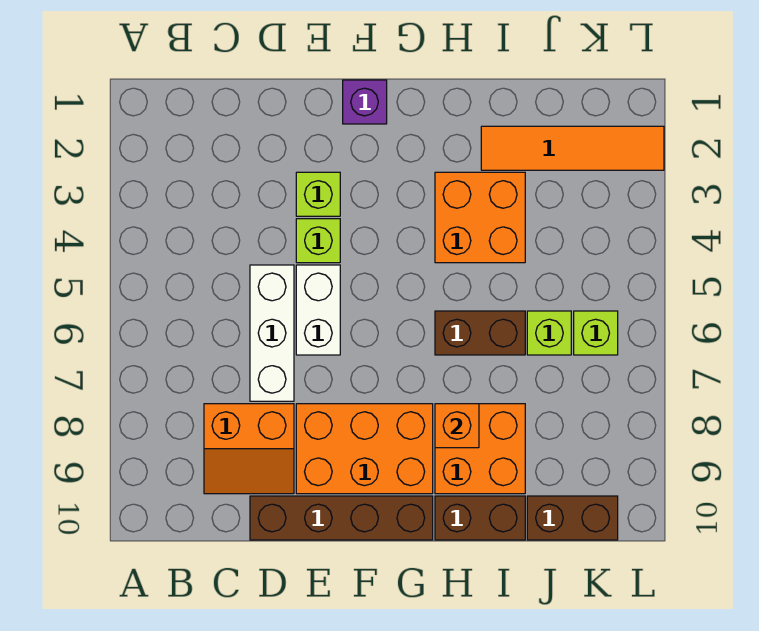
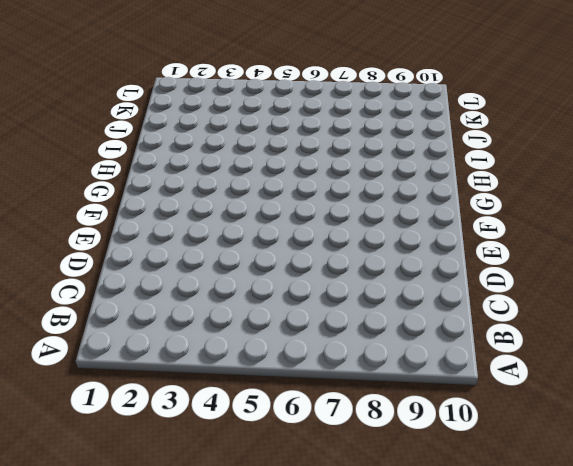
none -> orange slope C8:D9 level 1 top 8
none -> white brick D5:D7 level 1
none -> brown brick D10:G10 level 1

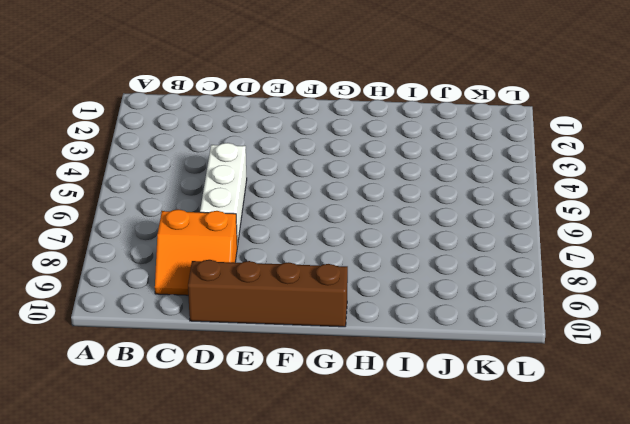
none -> lime brick E3 level 1
none -> lime brick E4 level 1
none -> white brick E5:E6 level 1

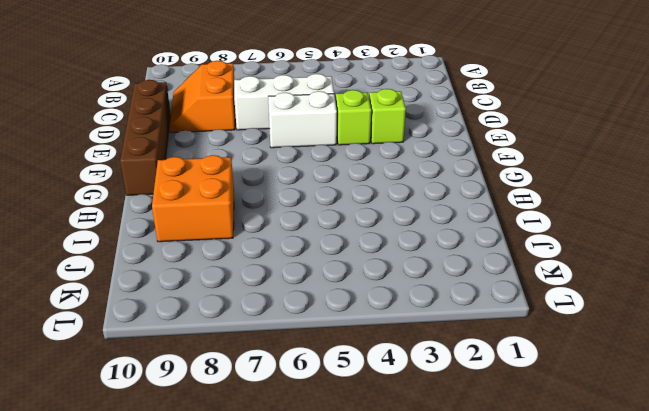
none -> orange brick E8:G9 level 1
none -> purple brick F1 level 1
none -> orange brick H3:I4 level 1

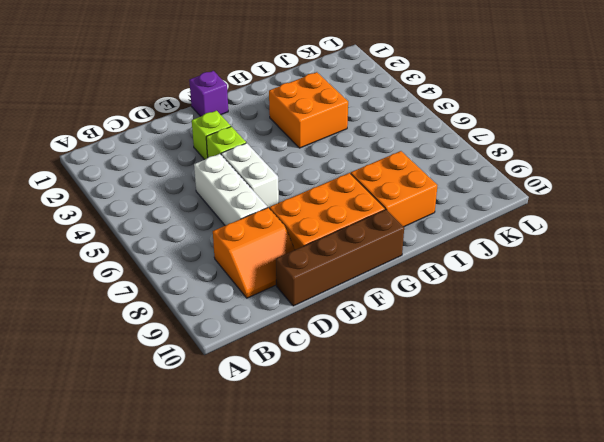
none -> brown brick H6:I6 level 1
none -> brown brick H10:I10 level 1
none -> orange tile I2:L2 level 1

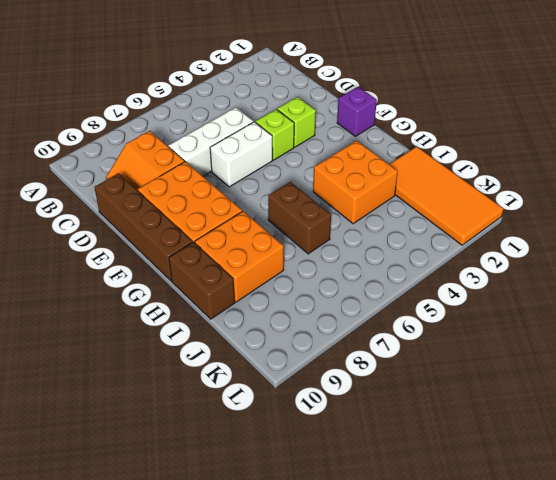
orange tile I1:L2 level 1 -> orange tile I2:L2 level 1
none -> lime brick J6 level 1
none -> brown brick J10:K10 level 1
none -> lime brick K6 level 1

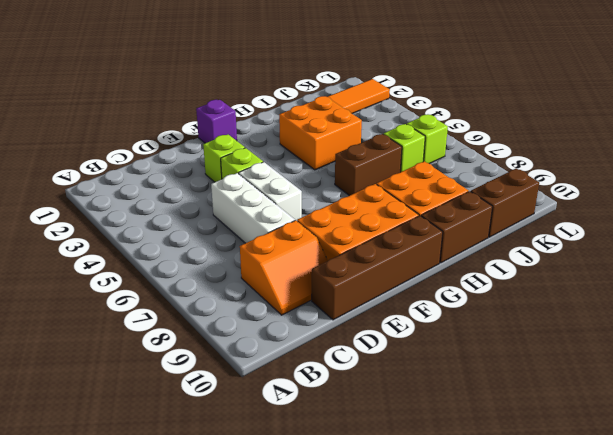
none -> orange brick H8 level 2

